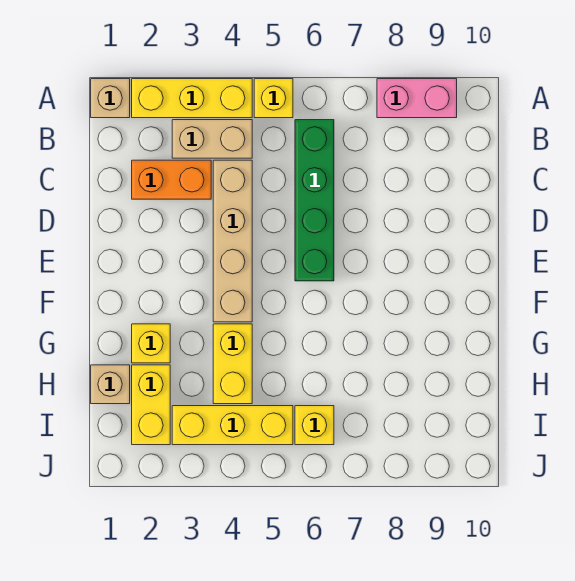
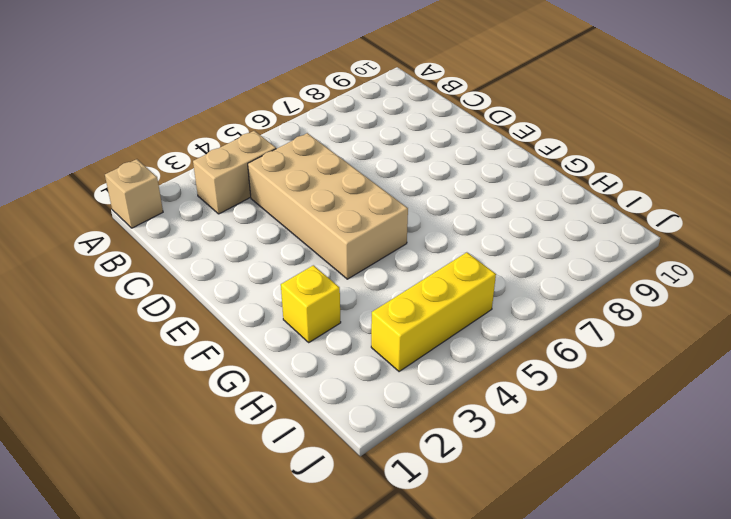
tan brick C4:F5 level 1 -> tan brick C4:F4 level 1
none -> yellow brick A2:A4 level 1
none -> yellow brick A5 level 1
none -> pink brick A8:A9 level 1

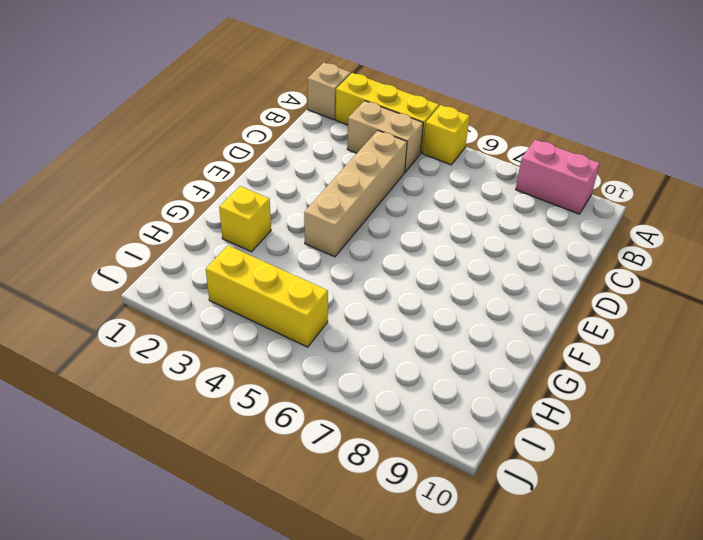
none -> green brick B6:E6 level 1
none -> orange brick C2:C3 level 1
none -> yellow brick G4:H4 level 1

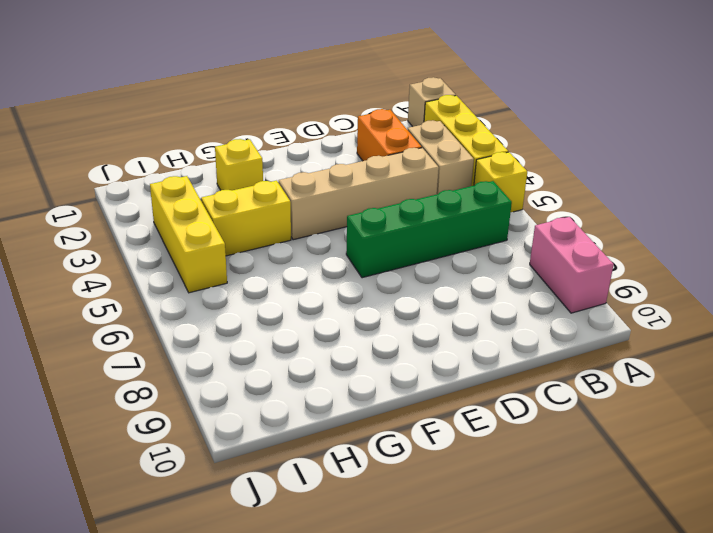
none -> tan brick H1 level 1
none -> yellow brick H2:I2 level 1
none -> yellow brick I6 level 1

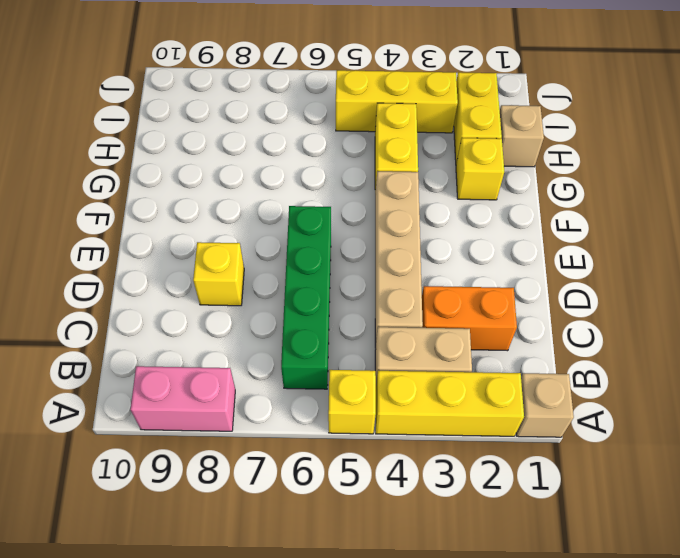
yellow brick D8 level 1 -> yellow brick I6 level 1

